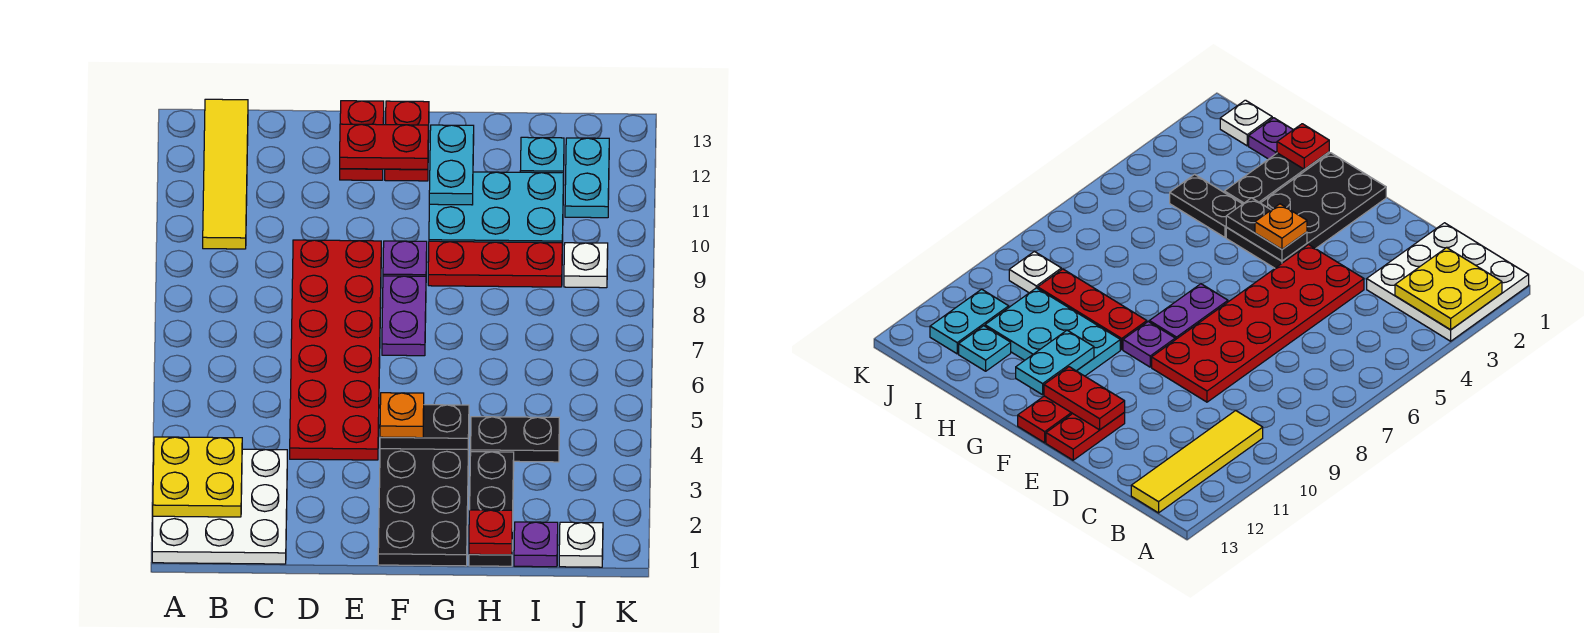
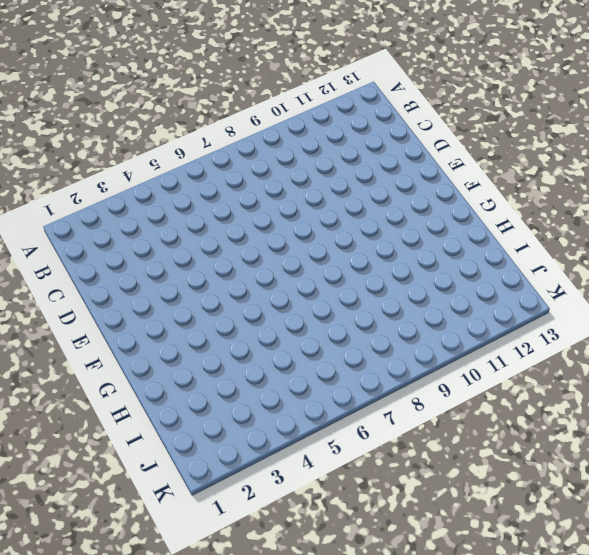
none -> white plate A1:C3 level 1
none -> yellow tile B10:B13 level 1
none -> red plate D4:E9 level 1

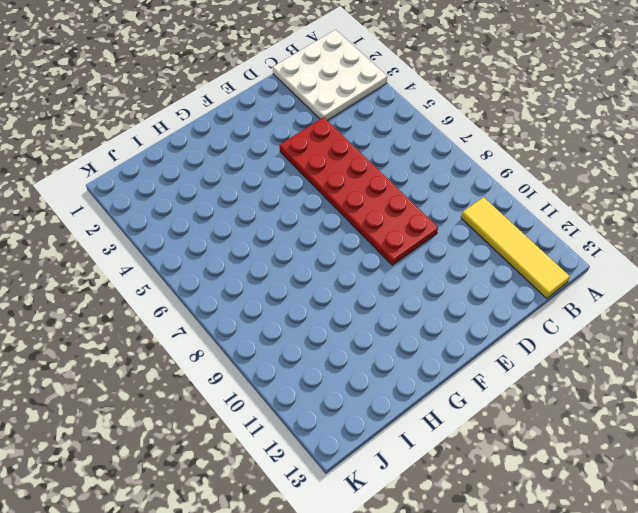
none -> red plate E12:E13 level 1
none -> black plate F1:G4 level 1
none -> purple plate F7:F8 level 1

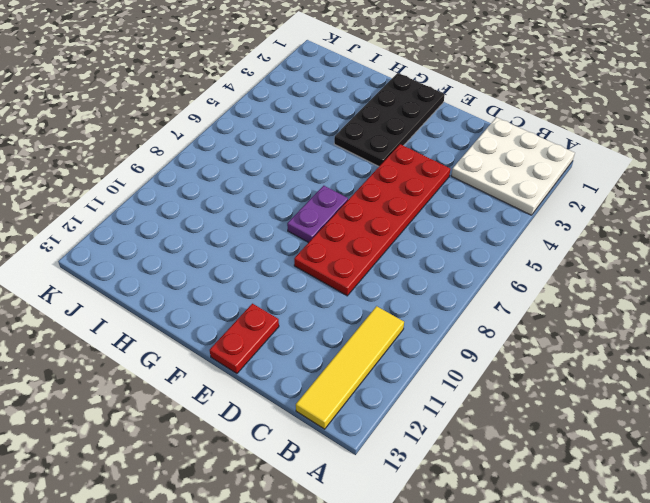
none -> purple plate F9 level 1
none -> red plate F12:F13 level 1
none -> red plate G9:I9 level 1

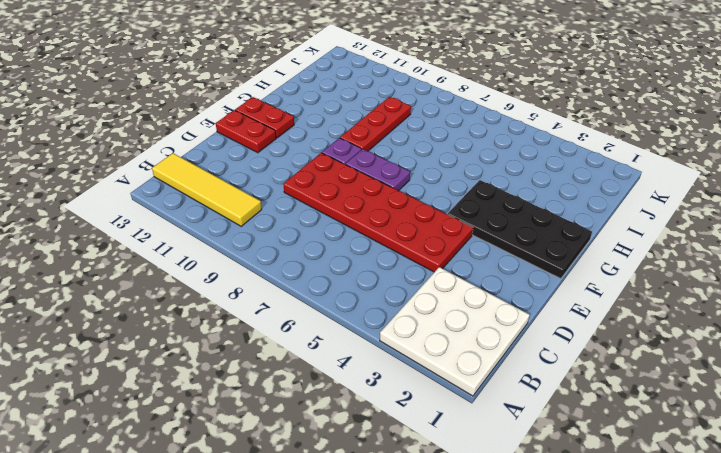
none -> cyan plate G10:I11 level 1
none -> black plate H1:H3 level 1
none -> black plate H4:I4 level 1

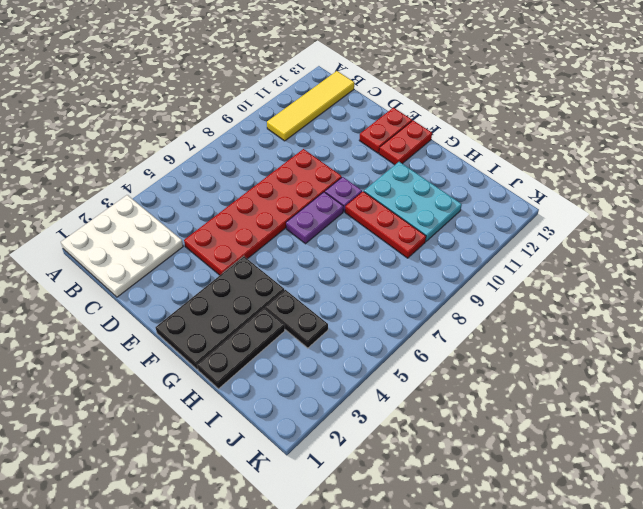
none -> purple plate I1 level 1
none -> cyan plate I12 level 1
none -> white plate J1 level 1

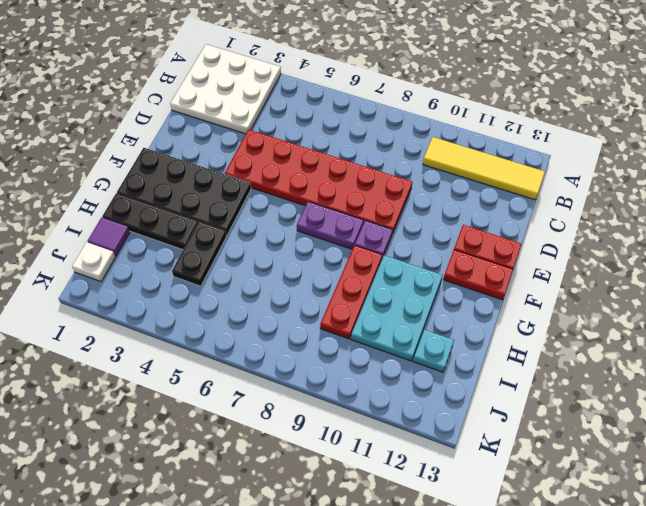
purple tile I1 level 1 -> purple plate I1 level 1
none -> white plate J9 level 1
none -> cyan plate J11:J12 level 1
none -> yellow plate A2:B3 level 2

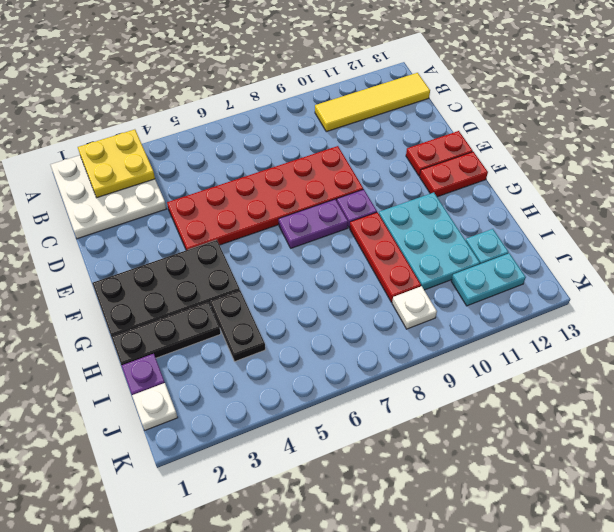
none -> red plate E12:F12 level 2
none -> black plate F4:G4 level 2
none -> cyan plate G11:G12 level 2

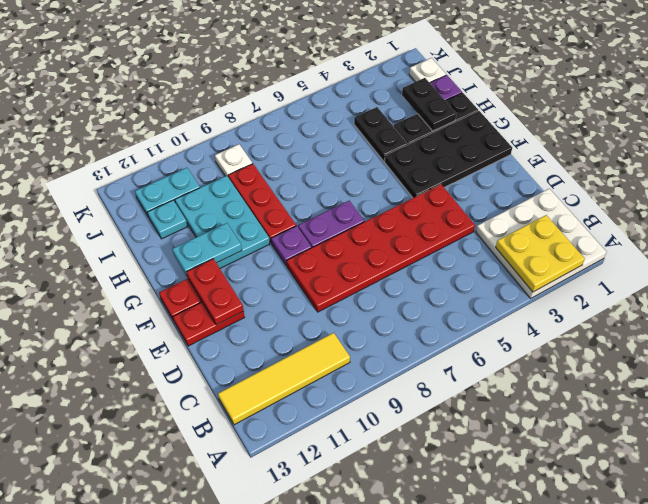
black plate H2:I2 level 2 -> black plate F4:G4 level 2
none -> red plate H1 level 2
none -> orange plate F4 level 3

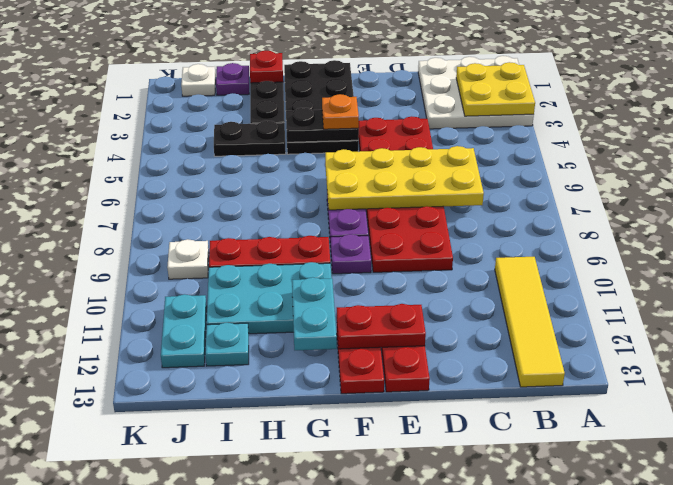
yellow plate C6:F7 level 2 -> none

